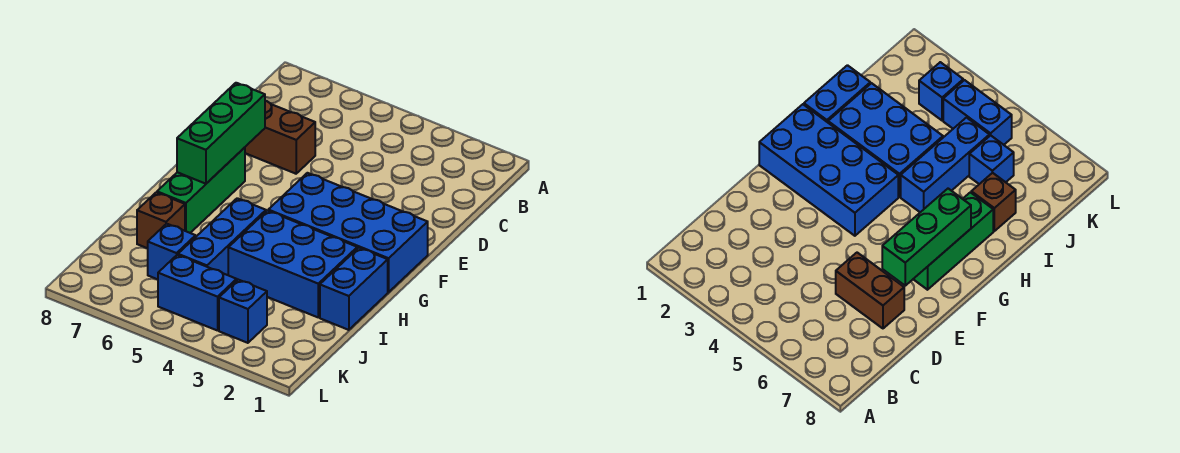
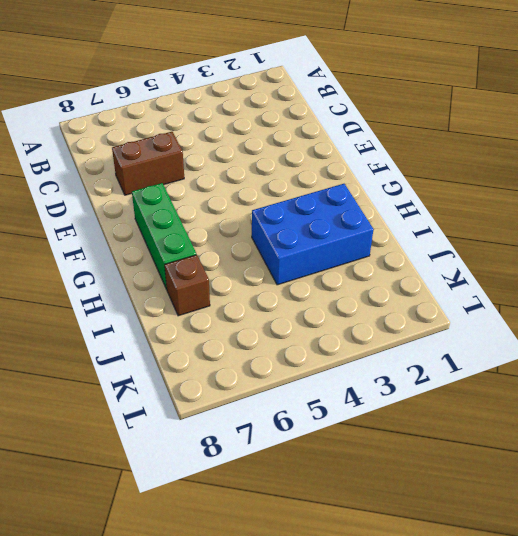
none -> blue brick F1:G4 level 1
none -> blue brick H1:I1 level 1

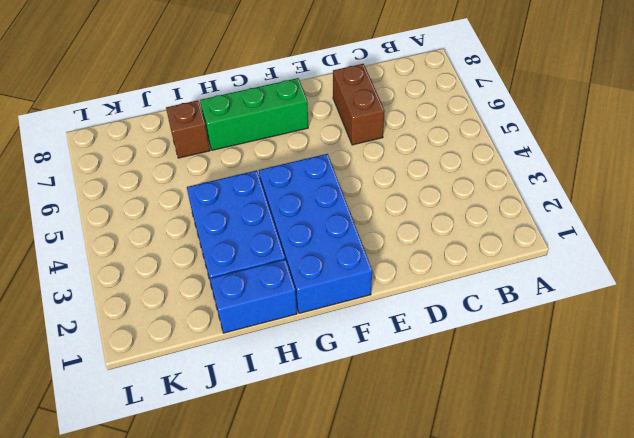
none -> blue brick H5:J5 level 1
none -> blue brick J6 level 1

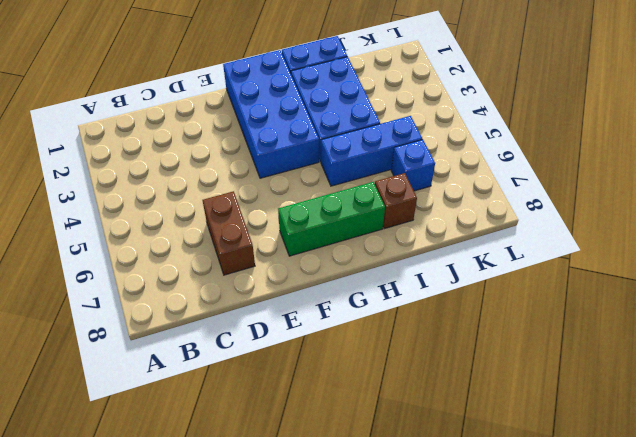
none -> blue brick K3 level 1
none -> blue brick K4:K5 level 1

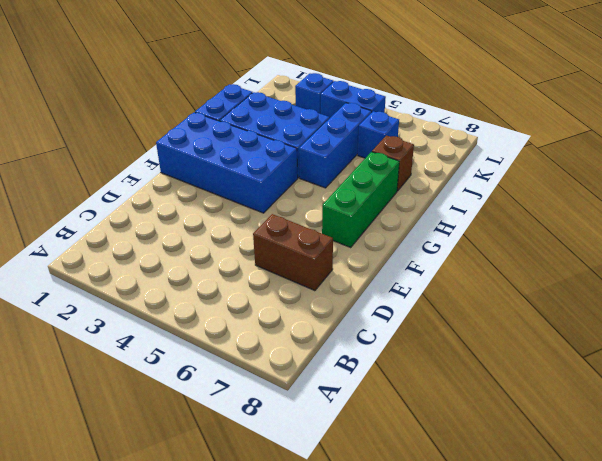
none -> green brick E7:G7 level 2

